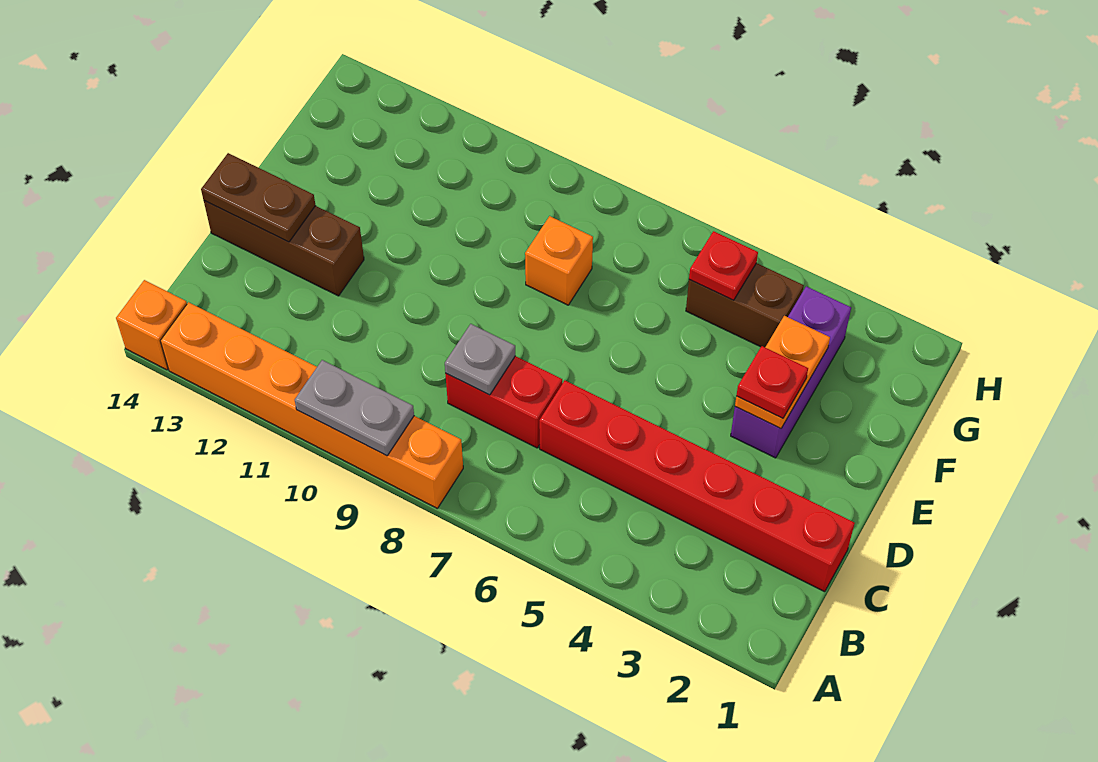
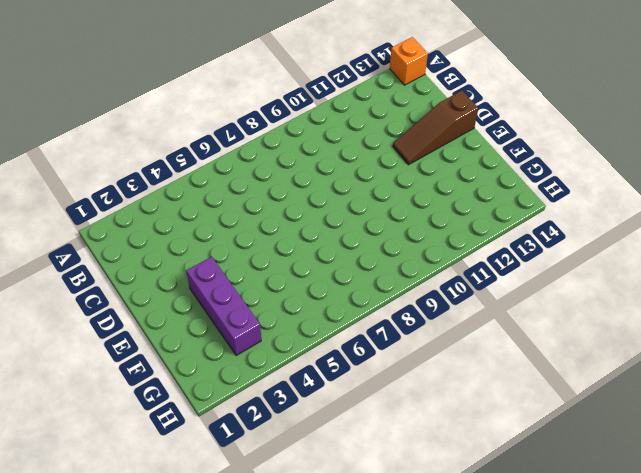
brown slope D12:D14 level 1 top 14 -> brown brick D12:D14 level 1
none -> orange brick A8:A13 level 1
none -> red brick C1:C6 level 1
none -> red brick C7:C8 level 1

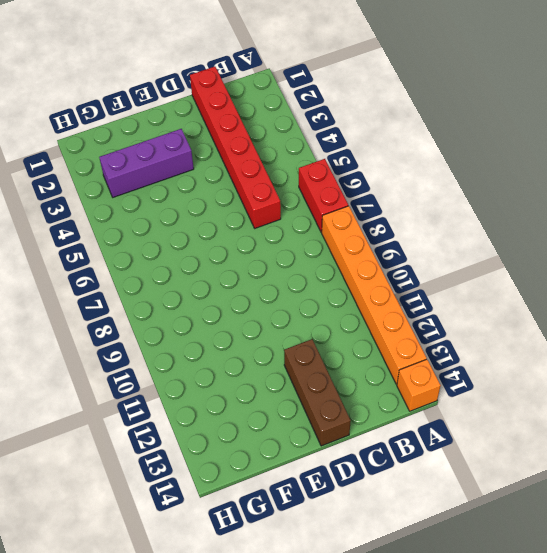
red brick A6:A7 level 1 -> red brick C7:C8 level 1
none -> orange brick F8 level 1
none -> brown brick G4:G5 level 1
none -> grey plate A9:A10 level 2

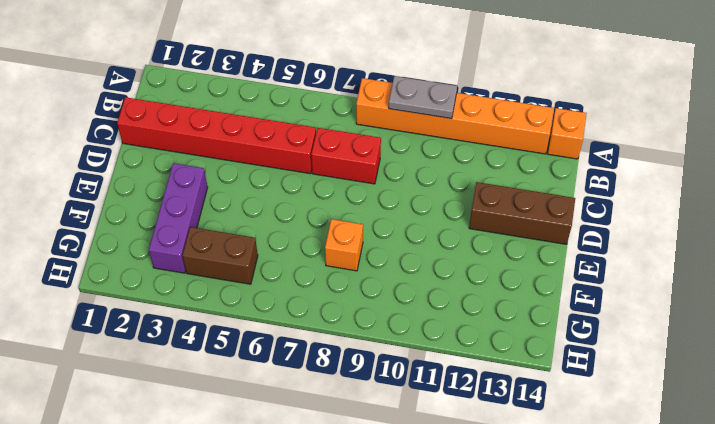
none -> grey plate C8 level 2
none -> brown plate D13:D14 level 2
none -> orange plate E3:F3 level 2

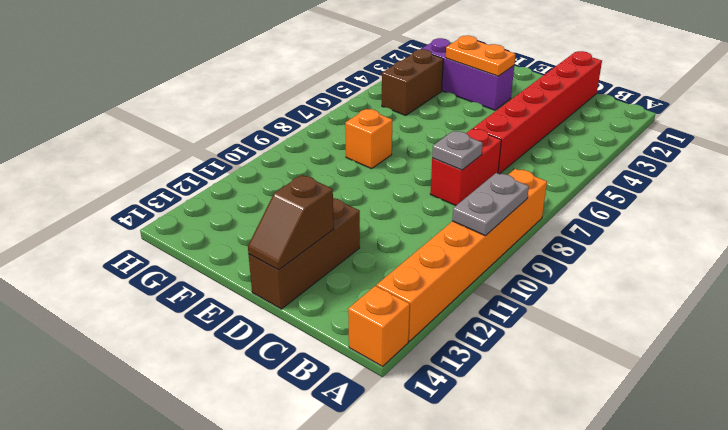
brown slope D13:D14 level 2 top 13 -> brown plate D13:D14 level 2
none -> red plate G5 level 2
none -> red plate E3 level 3

